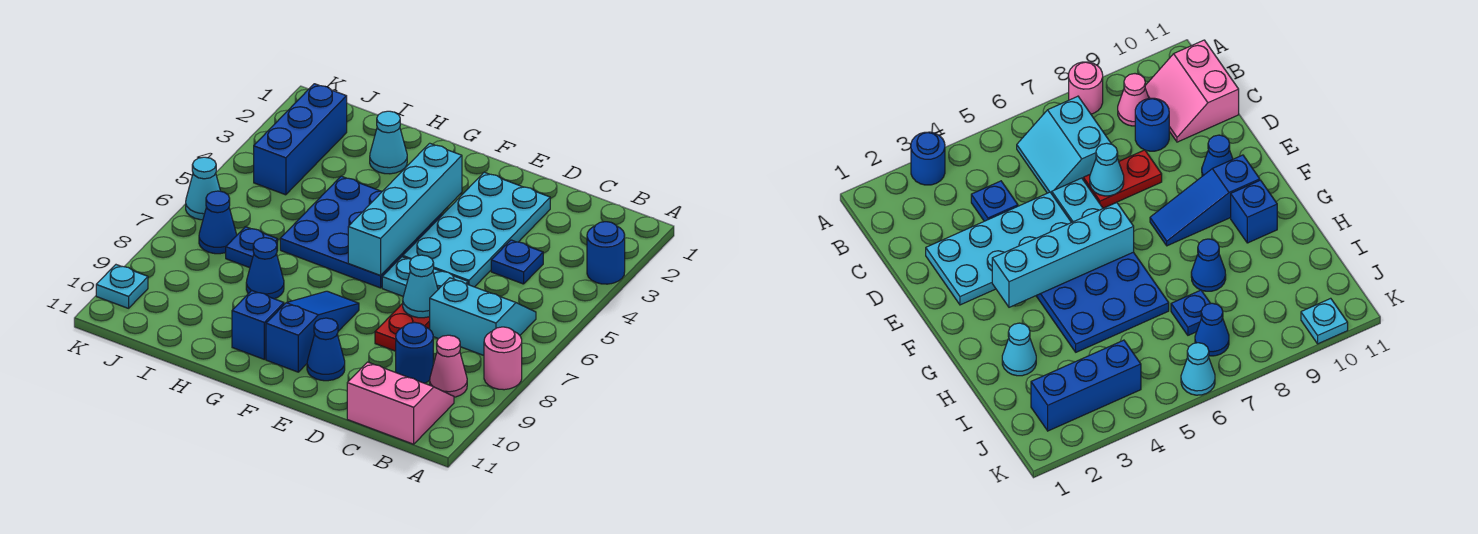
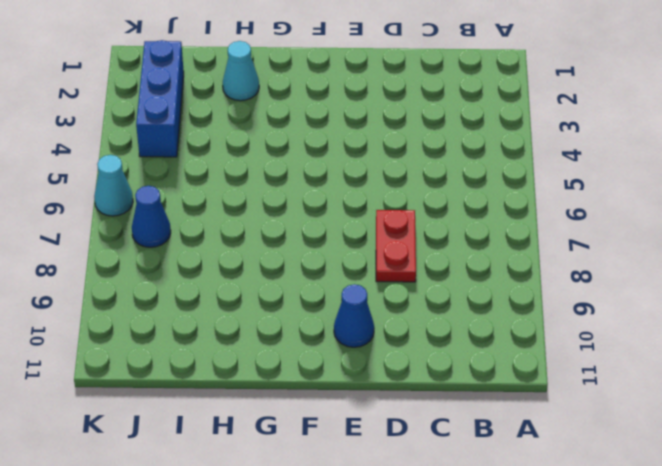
none -> blue round brick A3 level 1
none -> pink round brick A8 level 1
none -> cyan slope B6:C7 level 1 top 7

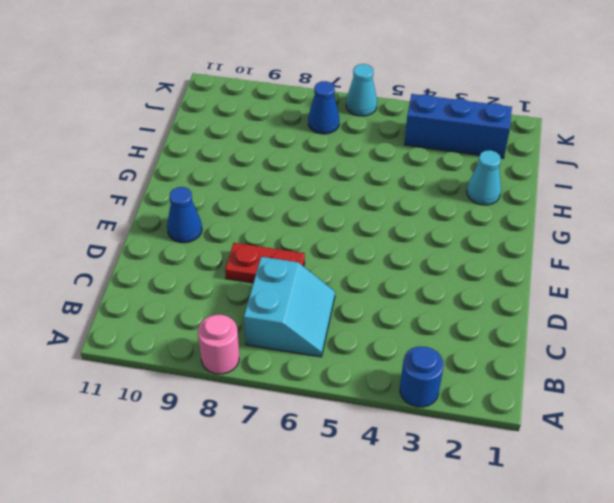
none -> pink cone B9 level 1
none -> pink slope B10:C11 level 1 top 11
none -> blue plate C4 level 1

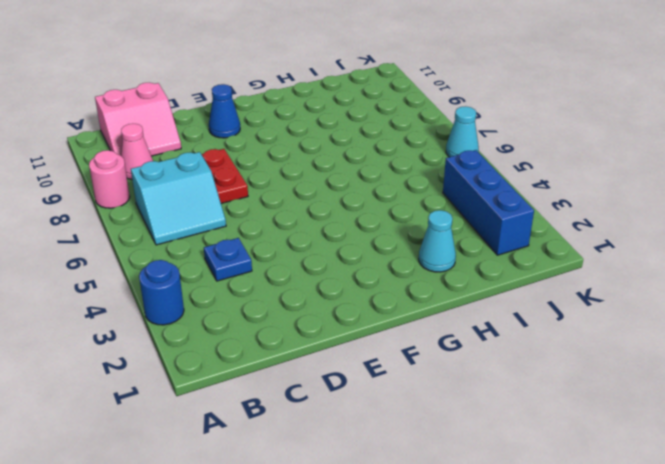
none -> blue round brick C9 level 1
none -> cyan plate D2:E5 level 1
none -> cyan plate D6:E6 level 1

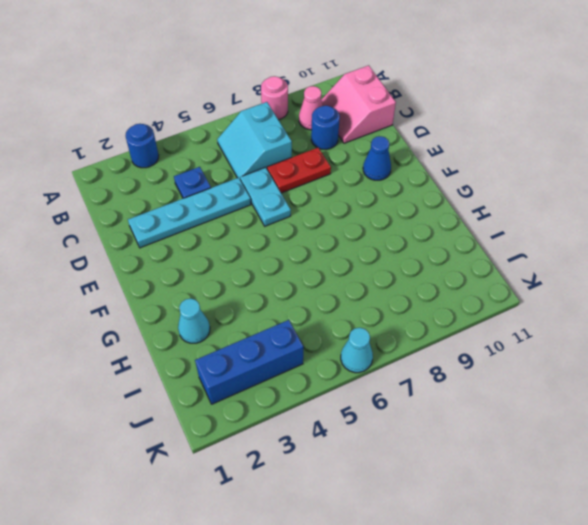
cyan plate D2:D5 level 1 -> cyan plate D2:E5 level 1
none -> blue plate F4:H6 level 1
none -> blue slope F8:F10 level 1 top 10
none -> blue brick G10 level 1

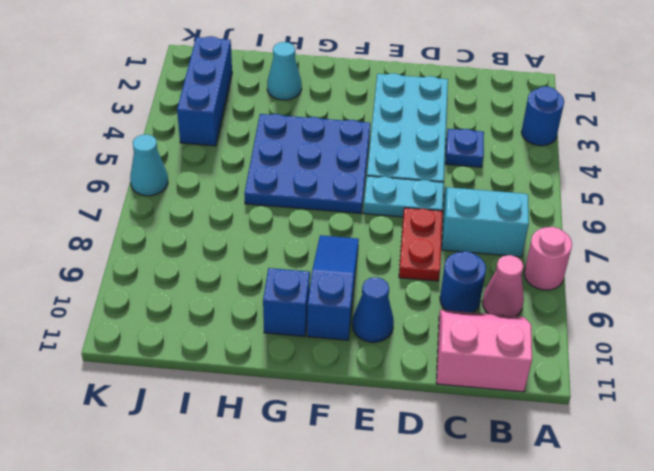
none -> blue cone H8 level 1
none -> blue plate I7 level 1
none -> blue cone J7 level 1

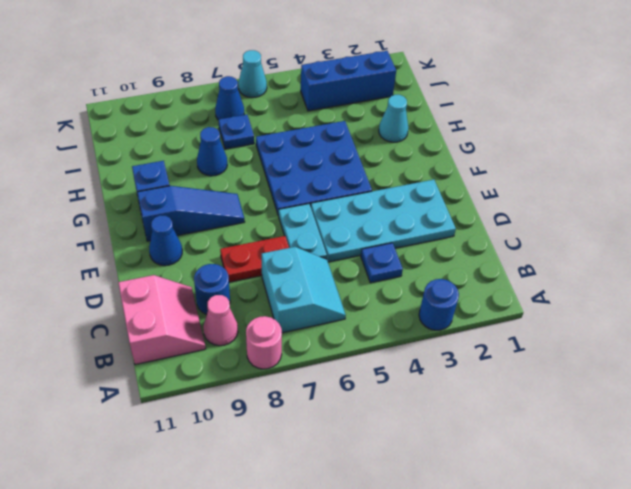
none -> cyan plate K10 level 1
none -> cyan cone D7 level 2
none -> cyan brick F3:F6 level 2

